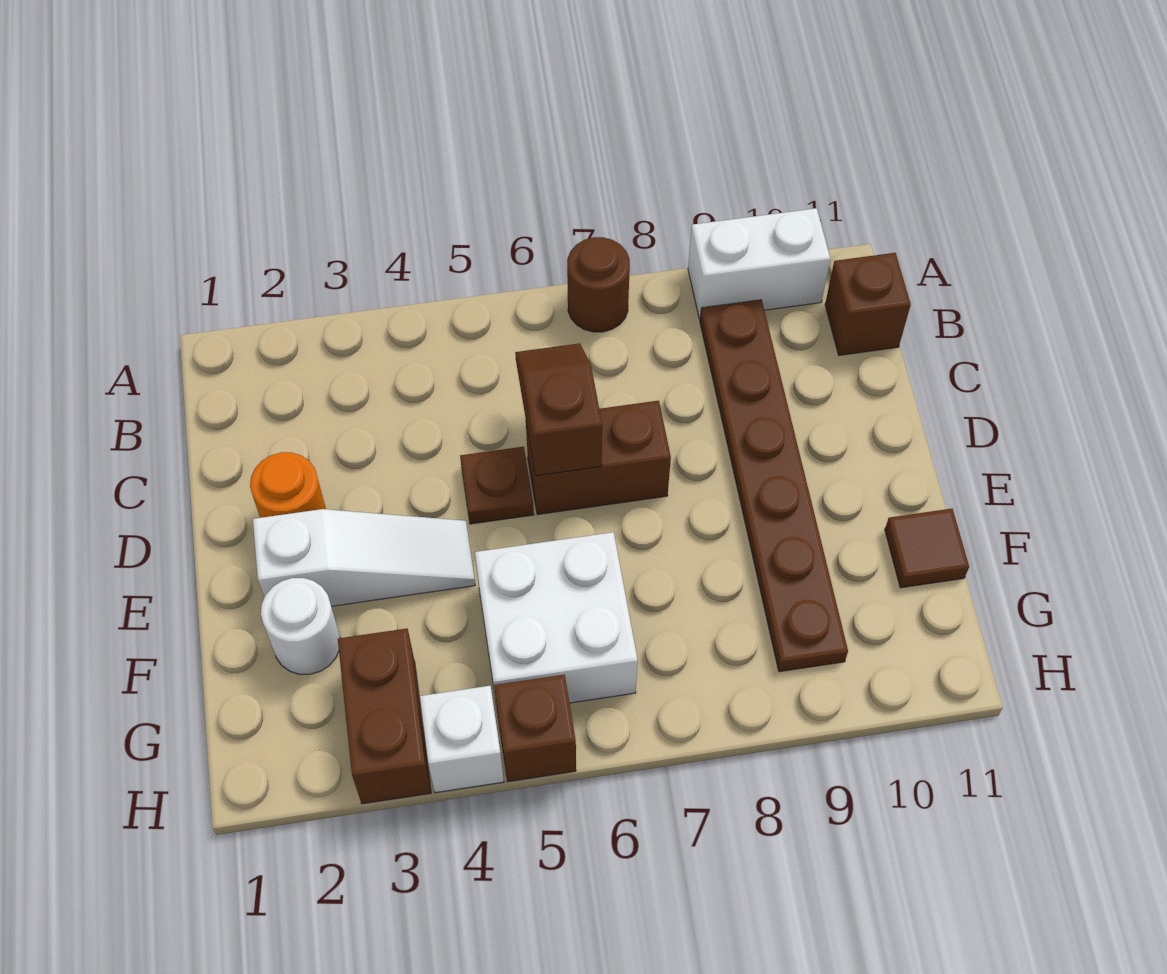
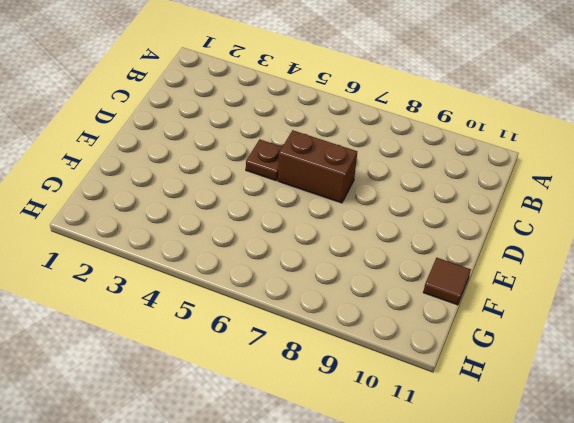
none -> brown round brick A7 level 1
none -> white brick A9:A10 level 1
none -> brown plate B9:G9 level 1

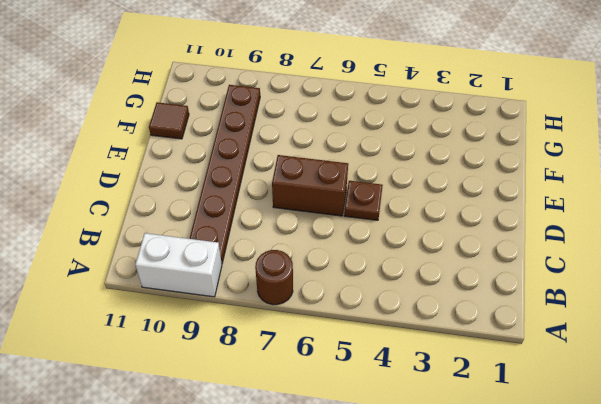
none -> brown brick B11 level 1
none -> orange round brick D2 level 1
none -> white slope E2:E4 level 1 top 2

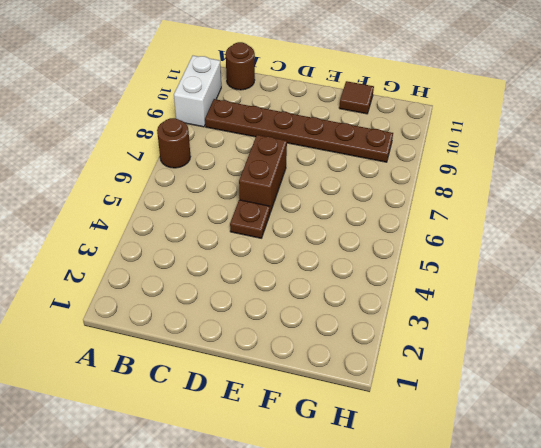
brown round brick B11 level 1 -> brown brick B11 level 1
none -> orange round brick D2 level 1
none -> white slope E2:E4 level 1 top 2
none -> white round brick F2 level 1

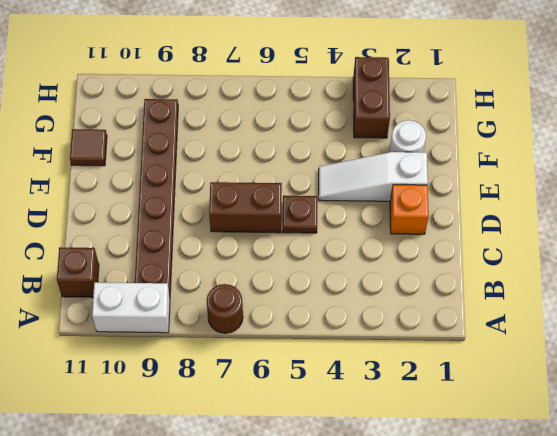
orange brick D2 level 1 -> orange round brick D2 level 1
none -> white brick F5:G6 level 1
none -> white brick H4 level 1
none -> brown brick H5 level 1

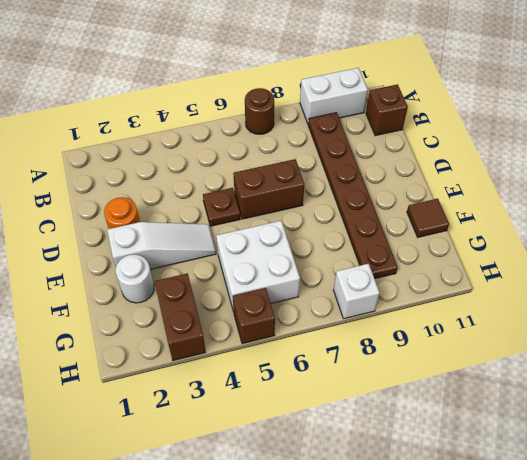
white brick H8 level 1 -> white brick H4 level 1
none -> brown slope C6:D6 level 2 top D

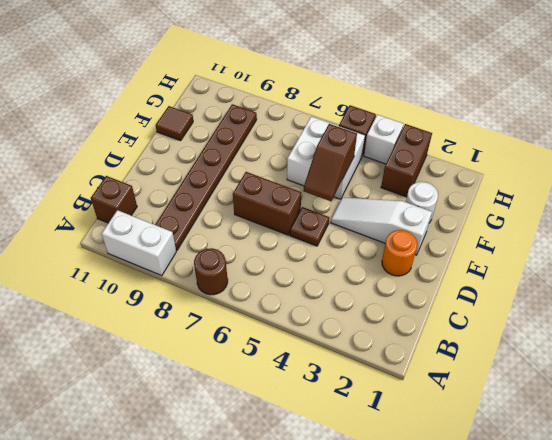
brown slope E5:F5 level 2 top F -> brown slope C6:D6 level 2 top D

